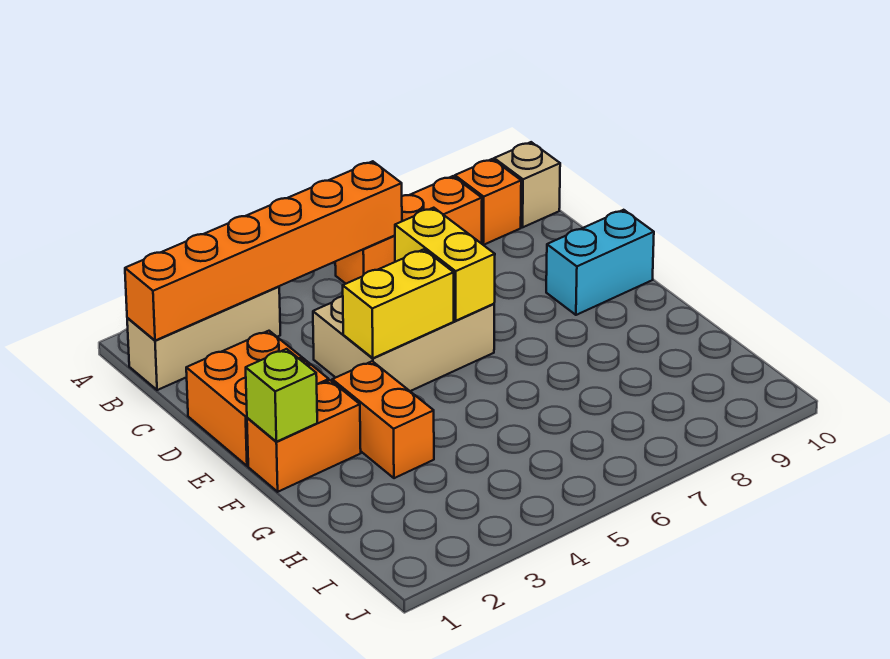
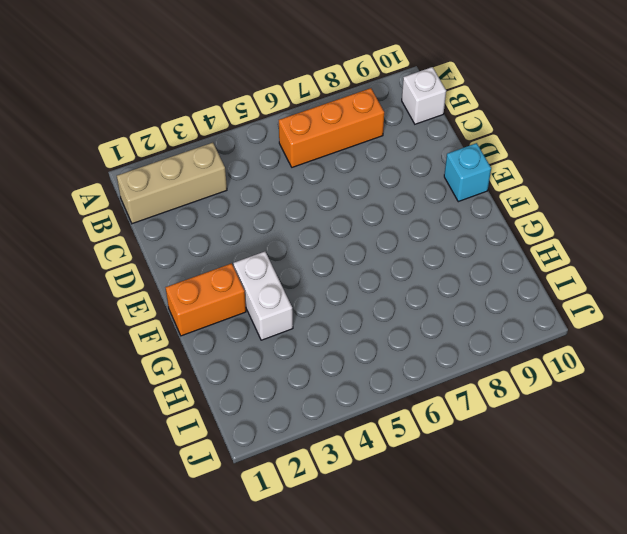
white brick B10 level 1 -> tan brick B10 level 1
cyan brick E10 level 1 -> cyan brick E9:E10 level 1
white brick F3:G3 level 1 -> orange brick F3:G3 level 1
none -> orange brick B9 level 1
none -> orange brick D1:E2 level 1
none -> tan brick D4:E6 level 1

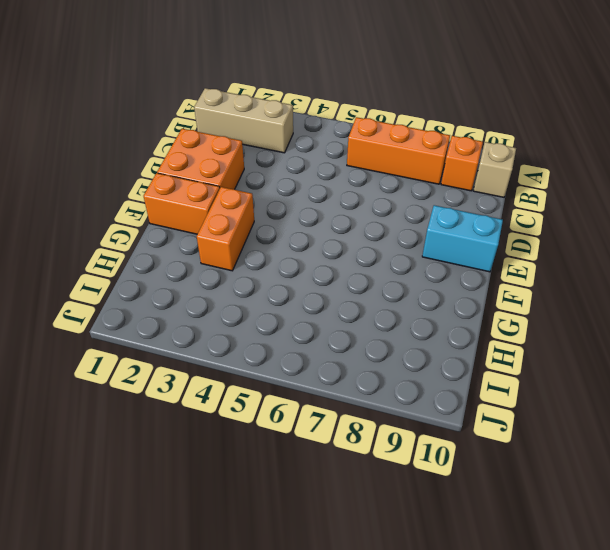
none -> tan brick D4:E6 level 1
none -> orange brick B1:B6 level 2
none -> yellow brick D6:E6 level 2

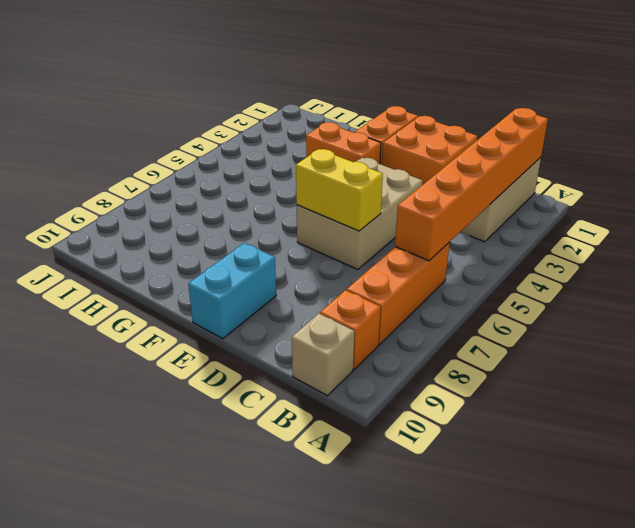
none -> yellow brick E4:E5 level 2
none -> lime brick F1 level 2

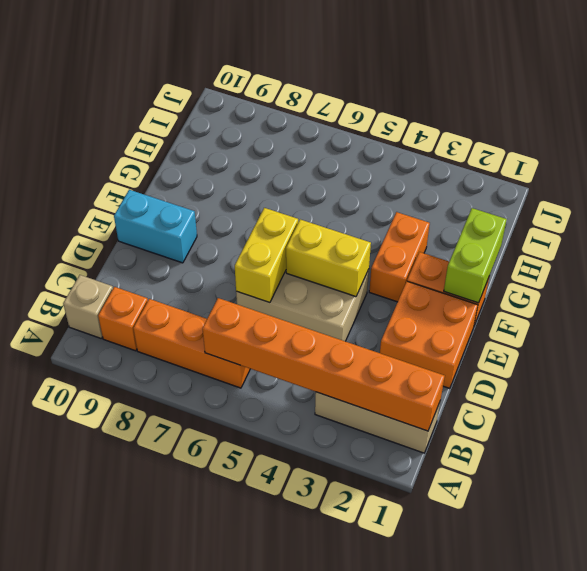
lime brick F1:G1 level 2 -> lime brick F1 level 2

